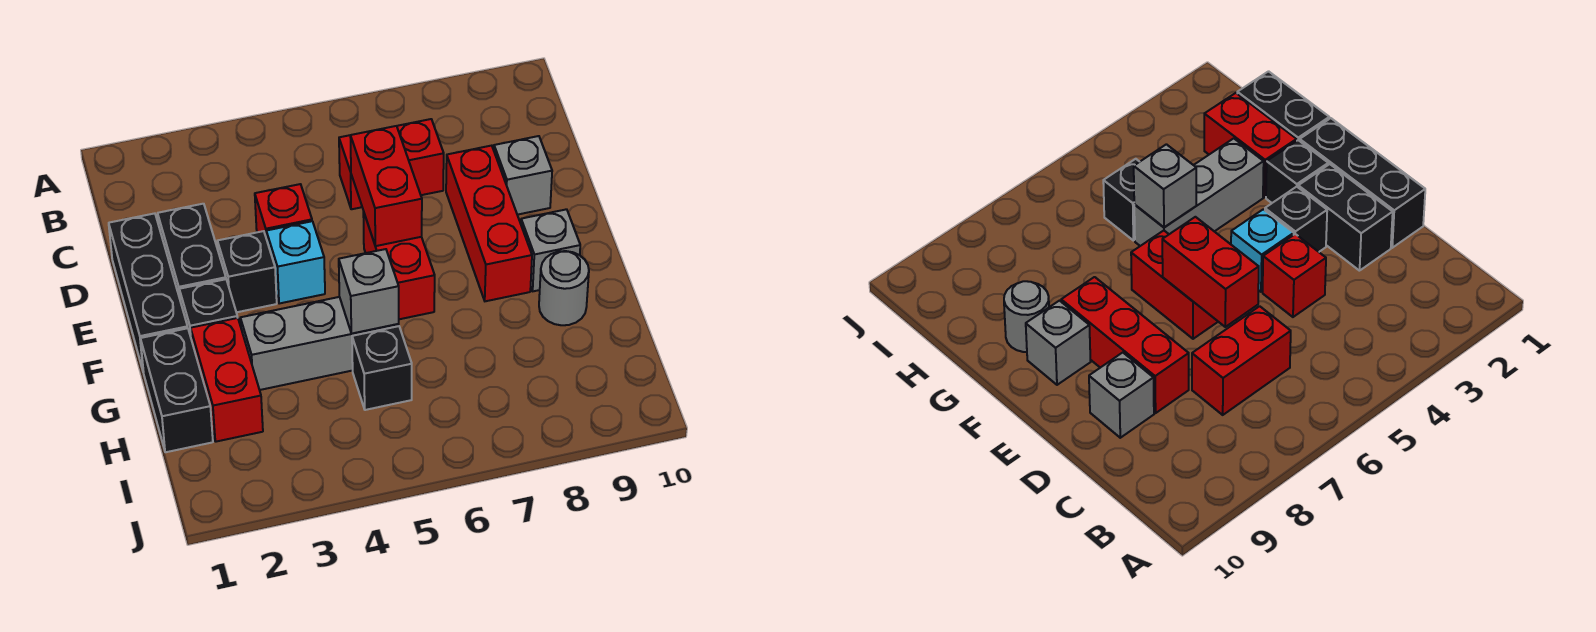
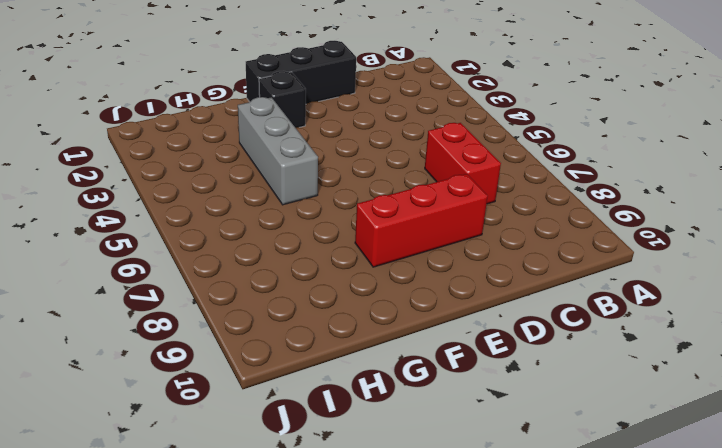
none -> black brick D2:E2 level 1
none -> red brick D4 level 1
none -> grey brick D9 level 1

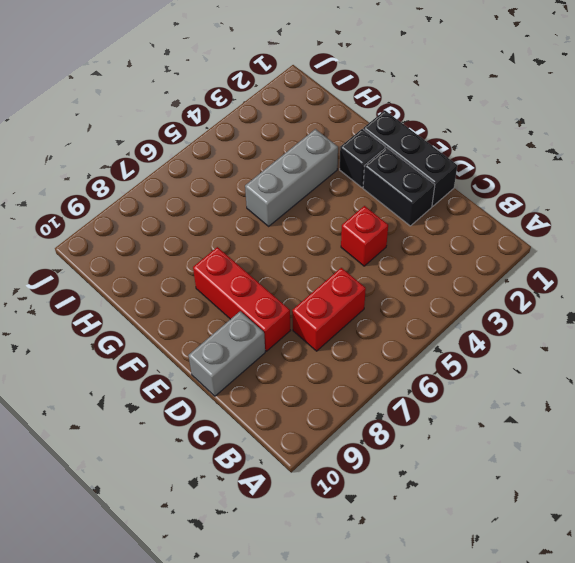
grey brick D9:D10 level 1 -> grey brick D9 level 1
none -> black brick E3 level 1
none -> cyan brick E4 level 1
none -> red brick E6:F6 level 1

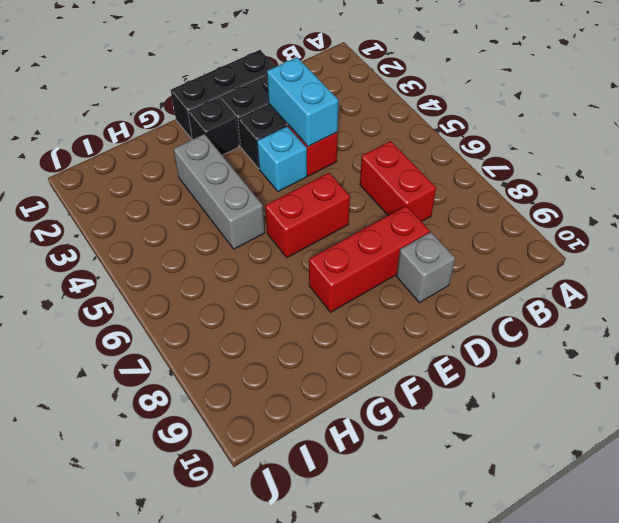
cyan brick D3:D4 level 2 -> none
none -> grey brick F9 level 1
none -> black brick G1:H1 level 1
none -> red brick G2:H2 level 1

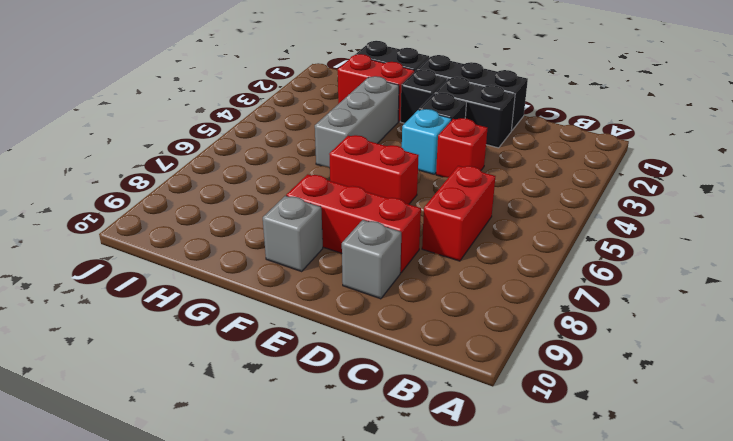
none -> grey round brick G9 level 1
none -> black brick H5 level 1
none -> red brick D6:E6 level 2

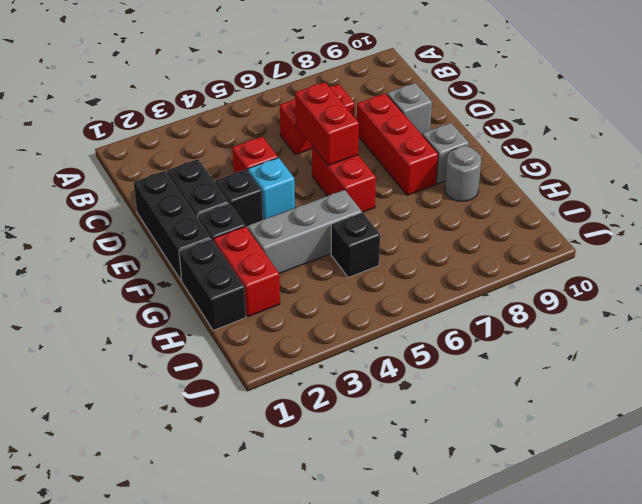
none -> grey brick G5 level 2

